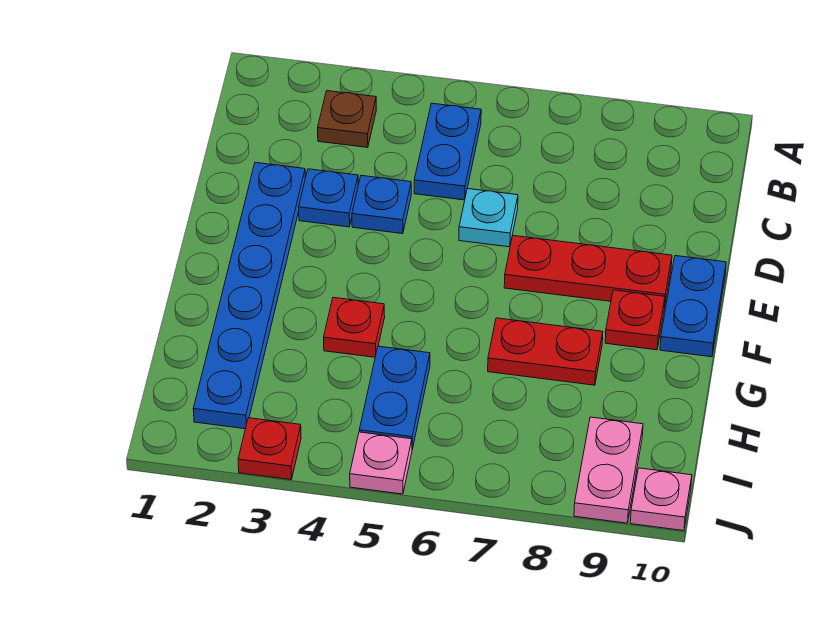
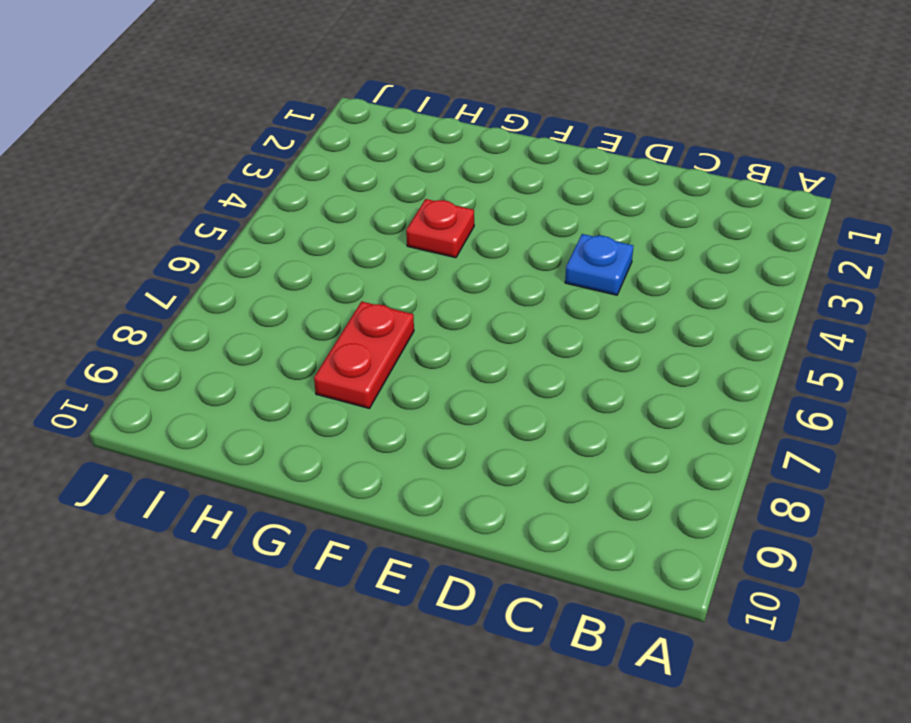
none -> brown plate B3 level 1
none -> blue plate B5:C5 level 1
none -> blue plate D2:I2 level 1

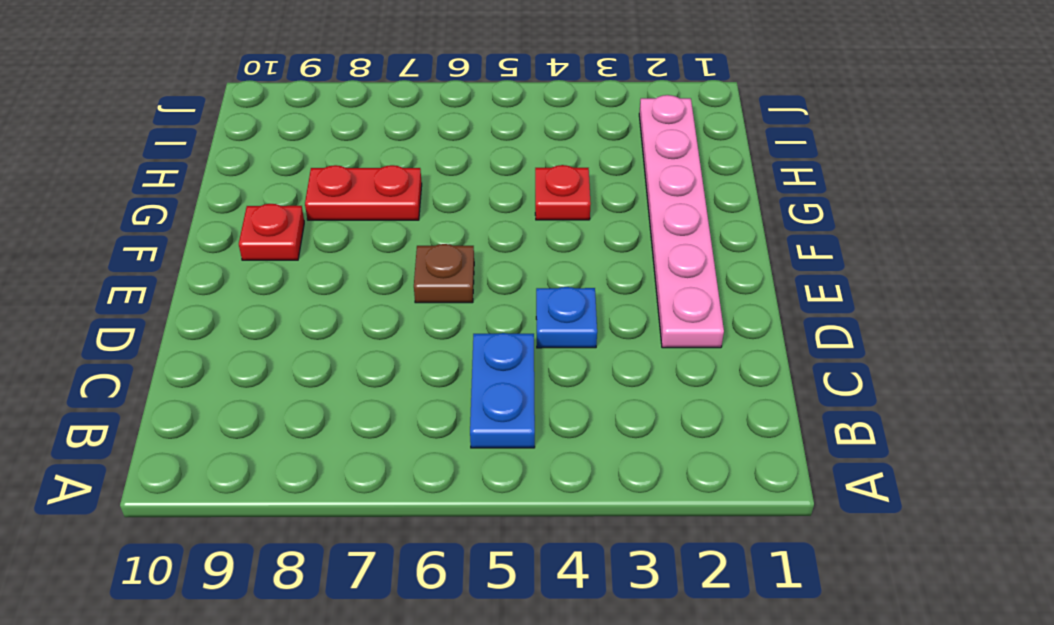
pink plate D2:I2 level 1 -> blue plate D2:I2 level 1
brown plate E6 level 1 -> brown plate B3 level 1
none -> blue plate D3 level 1
none -> cyan plate D6 level 1
none -> red plate E7:E9 level 1

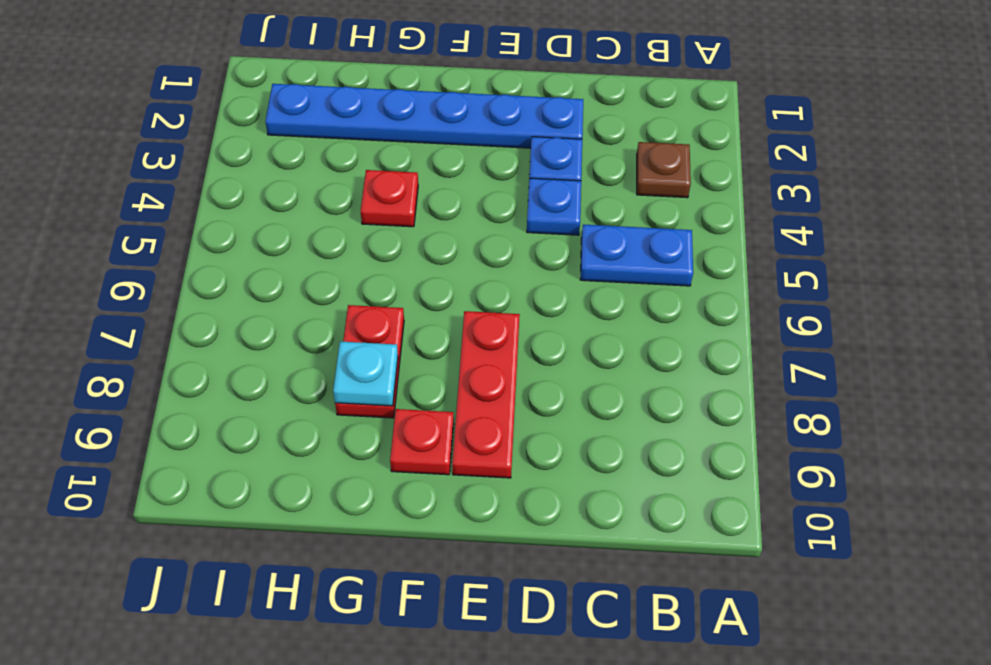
cyan plate G8 level 2 -> cyan plate D6 level 1
none -> blue plate E10:F10 level 1
none -> blue plate H5:I5 level 1
none -> pink plate I9:J9 level 1

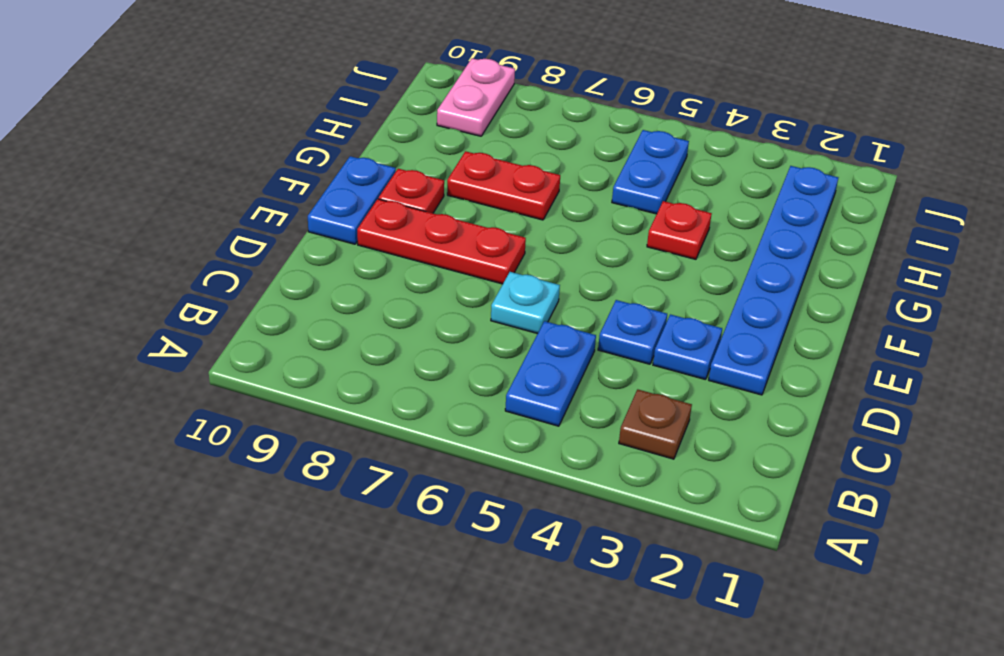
none -> red plate J3 level 1
none -> pink plate J5 level 1
none -> pink plate J10 level 1

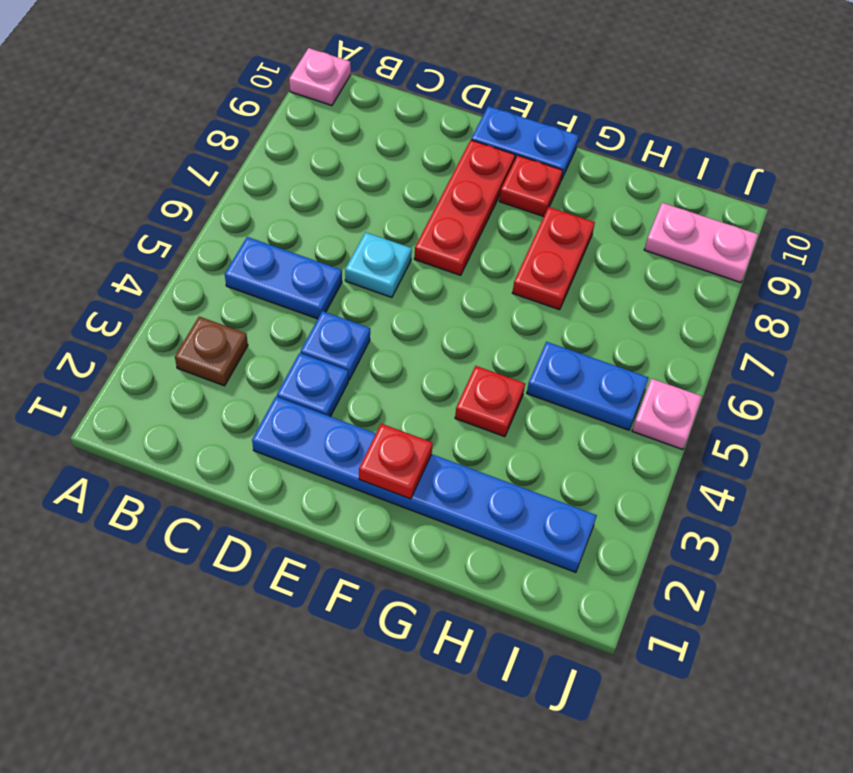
pink plate A10 level 1 -> pink plate J10 level 1
red plate F2 level 2 -> red plate J3 level 1

